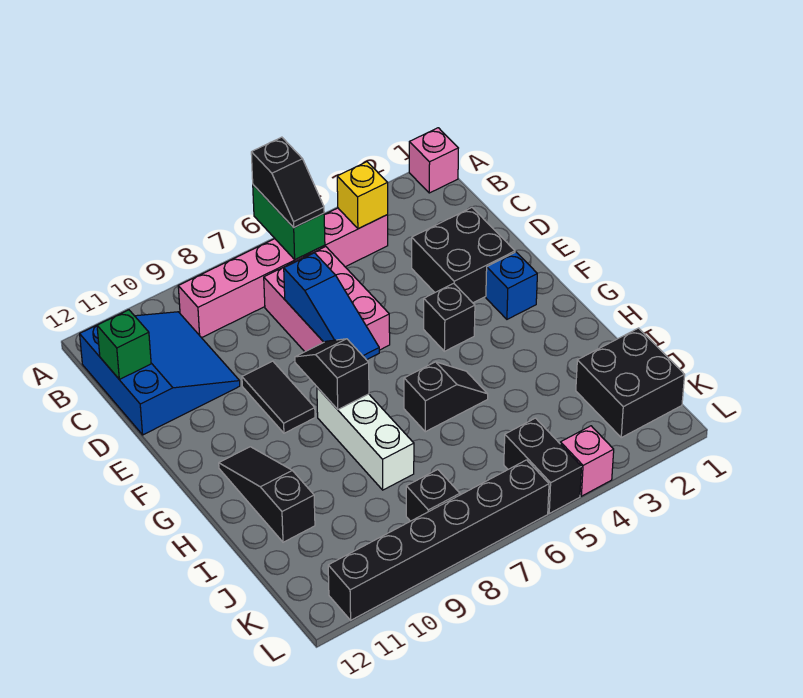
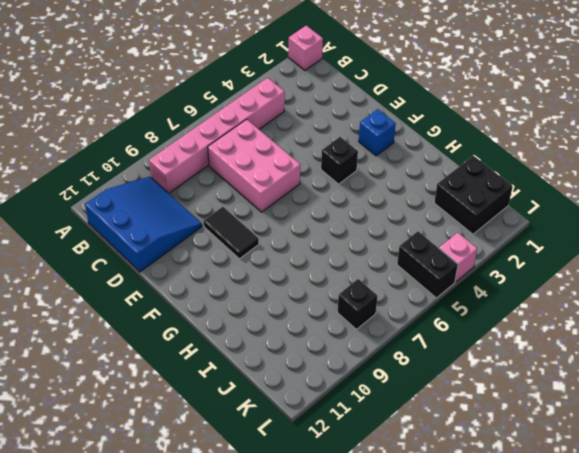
none -> black brick D2:E3 level 1
none -> white brick G8:I8 level 1
none -> black slope G11:I11 level 1 top I

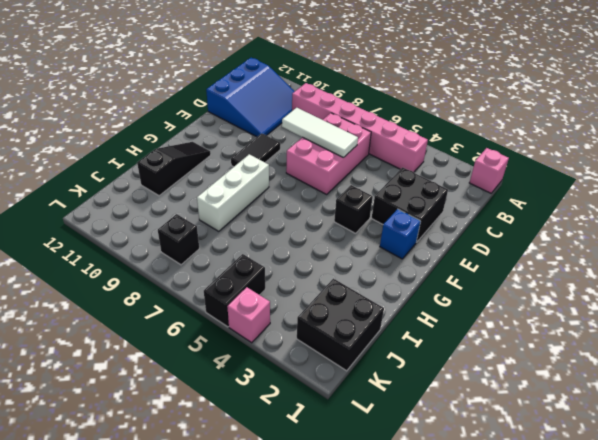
white tile D6:D8 level 2 -> blue slope D7:F7 level 2 top D
none -> black slope H5:H6 level 1 top 6
none -> black brick L6:L11 level 1
none -> green brick A6:B6 level 2

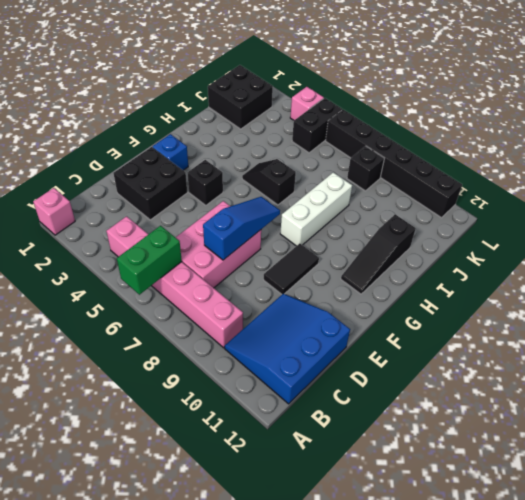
none -> yellow brick B4 level 2
none -> green brick C12 level 2
none -> black slope F8:G8 level 2 top G

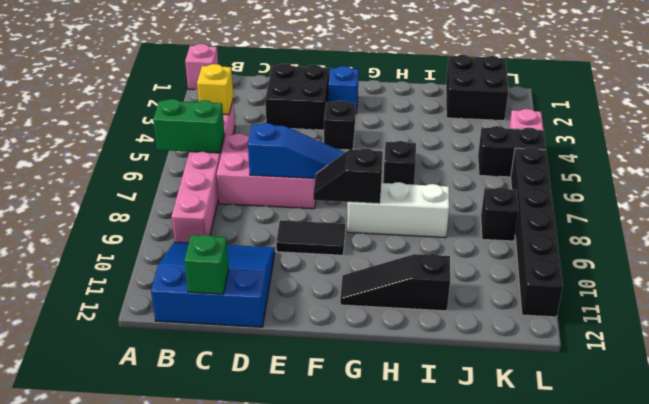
none -> black slope A6:B6 level 3 top A

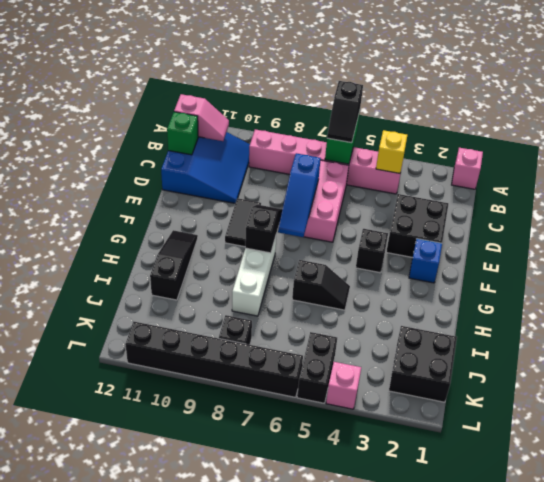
pink slope B11:B12 level 2 top 12 -> none

